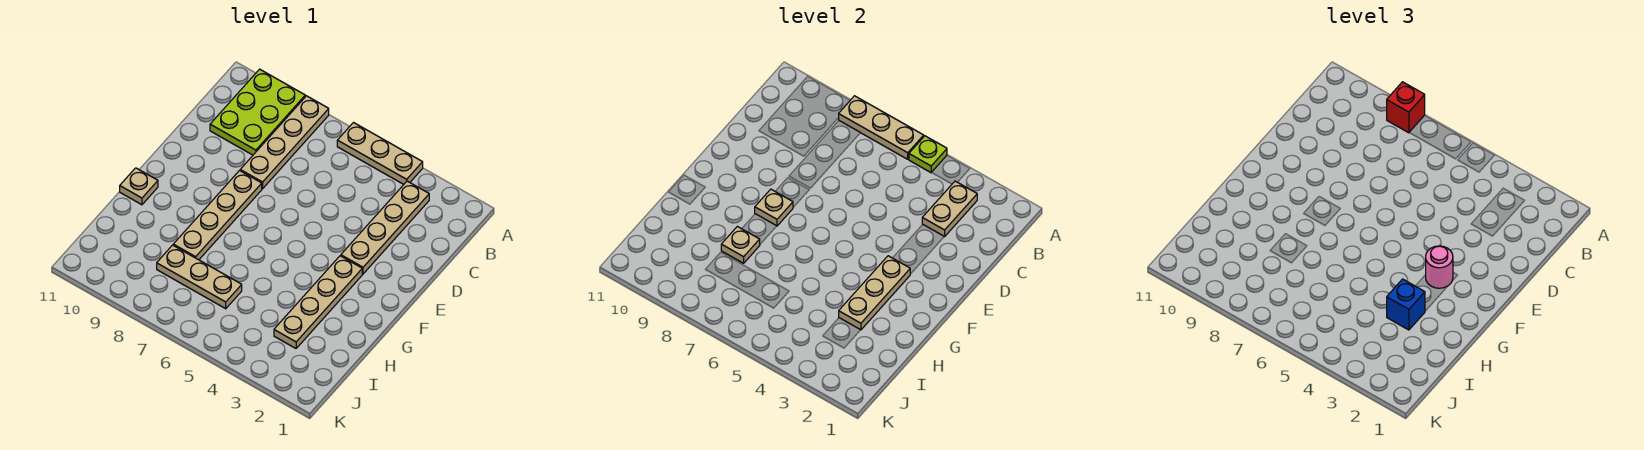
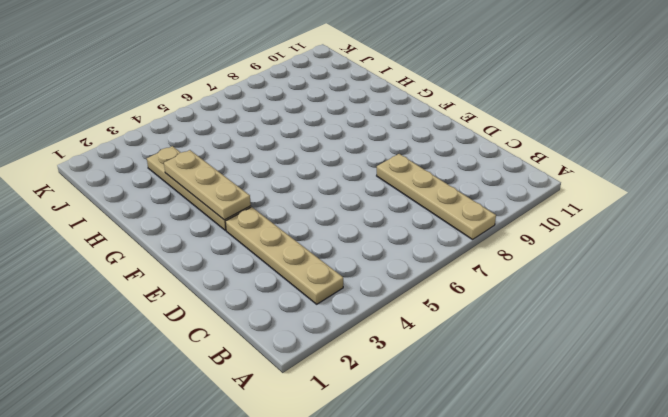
none -> tan plate A4:A6 level 1
none -> lime plate A9:C10 level 1
none -> tan plate E8:H8 level 1

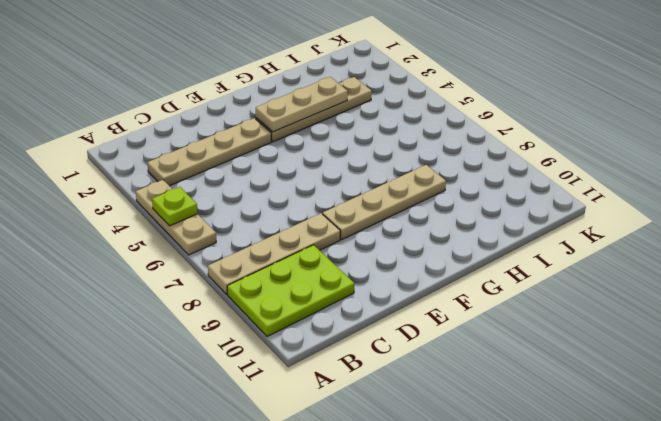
none -> tan plate G11 level 1
none -> tan plate I6:I8 level 1
none -> tan plate A6:A8 level 2

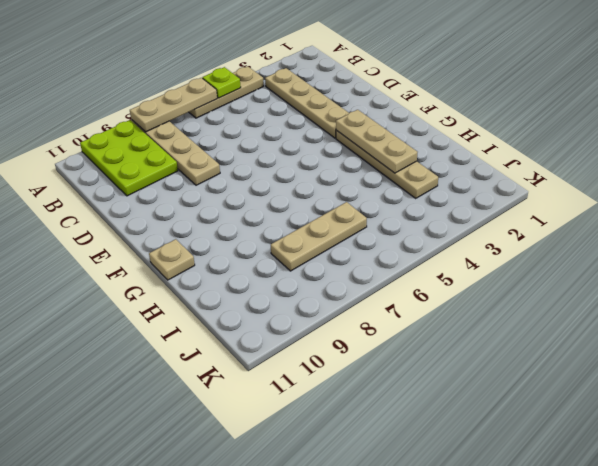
none -> tan plate E8:H8 level 1
none -> tan plate B3:C3 level 2
none -> tan plate F8 level 2

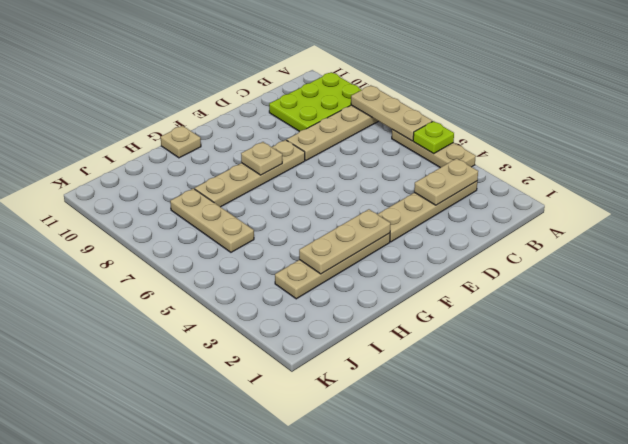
none -> tan plate H8 level 2
none -> red brick A8 level 3
none -> pink round brick F3 level 3

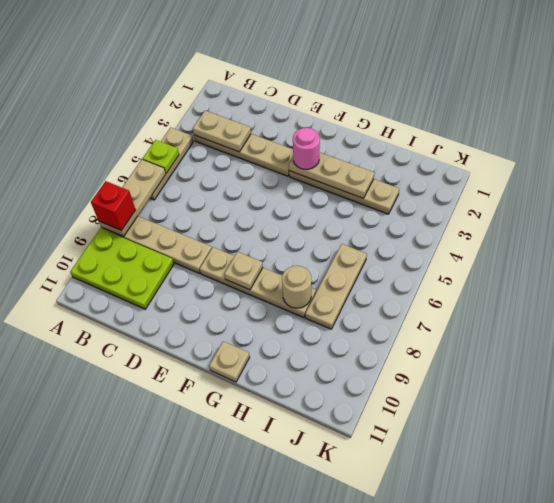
tan round brick H8 level 2 -> tan plate H8 level 2
none -> blue brick H3 level 3

